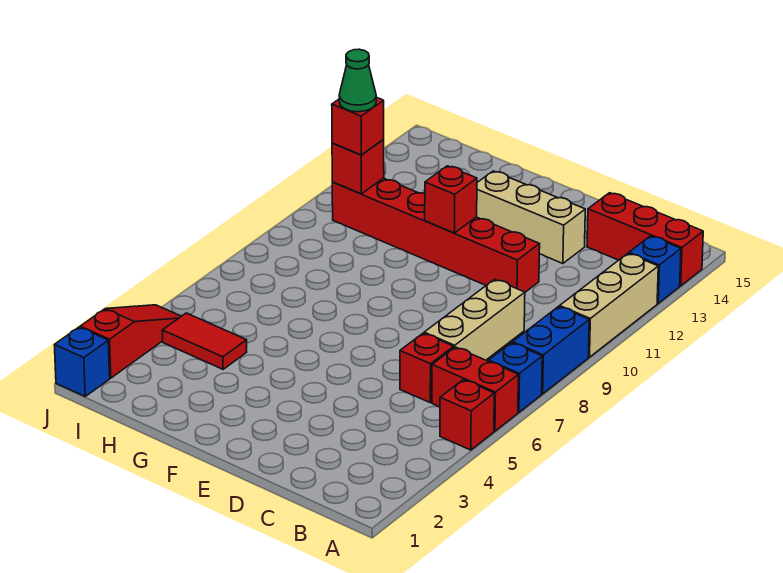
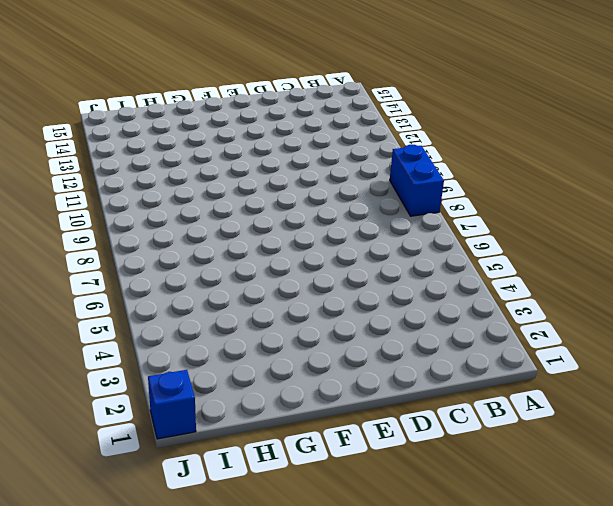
none -> red brick A5 level 1
none -> red brick A6:B6 level 1
none -> blue brick A7 level 1

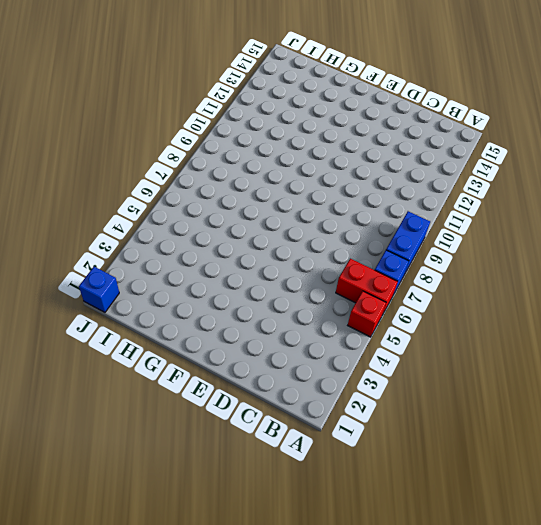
none -> tan brick A10:A12 level 1
none -> blue brick A13 level 1
none -> red brick A14:C14 level 1

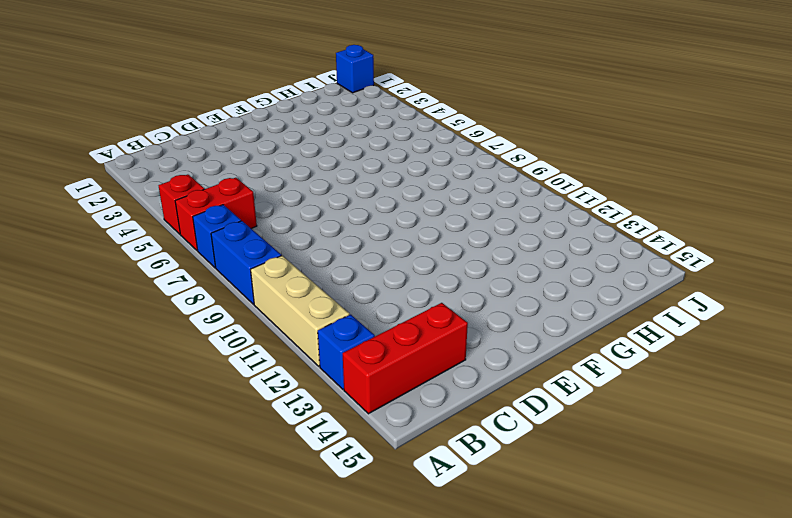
none -> red brick C6 level 1
none -> tan brick C7:C9 level 1
none -> red brick D11:I11 level 1

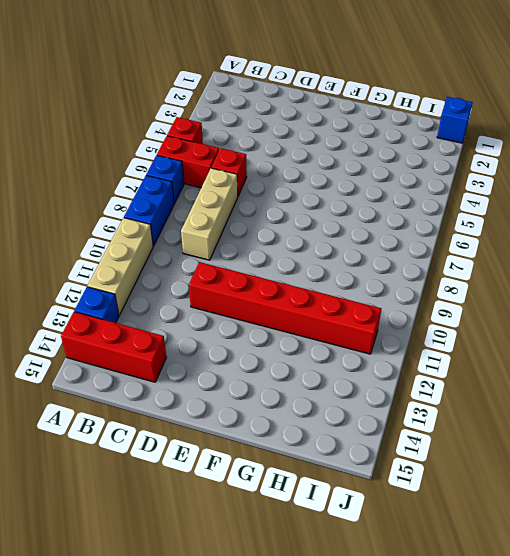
none -> tan brick D13:F13 level 1
none -> red tile H4:I4 level 1
none -> red slope J2:J4 level 1 top 2

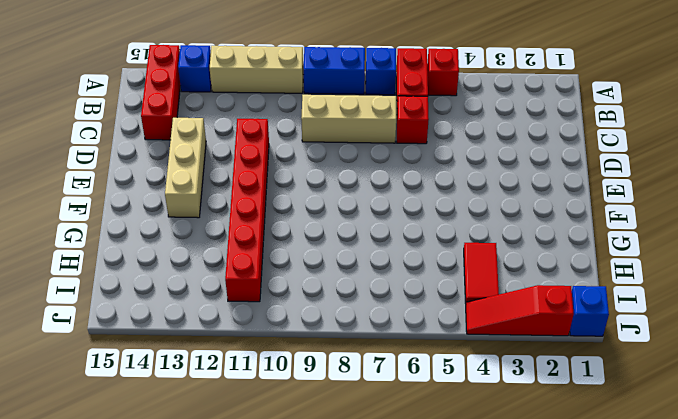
none -> red brick F11 level 2
none -> red brick I11 level 2
none -> red brick I11 level 3

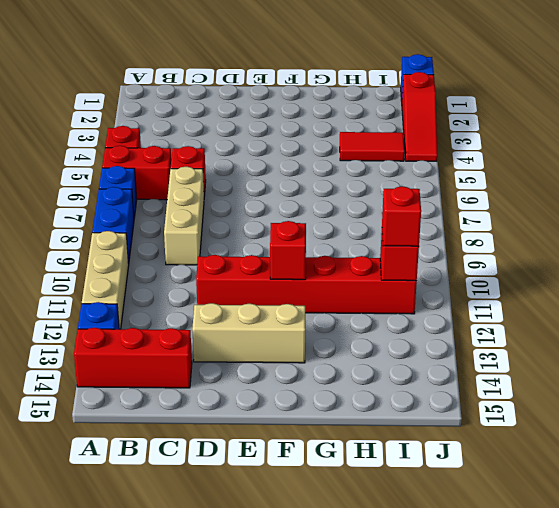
none -> green cone I11 level 4

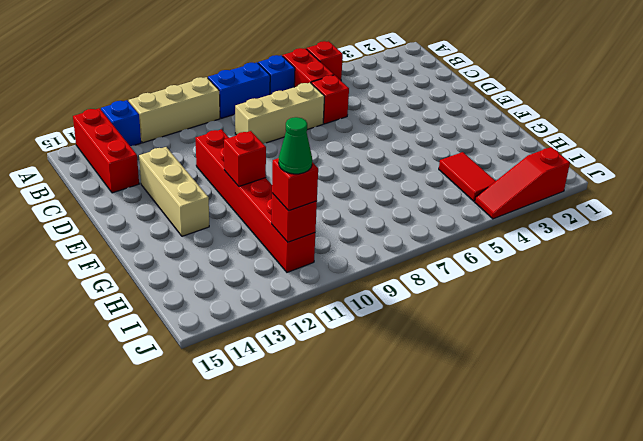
none -> blue brick J1 level 1

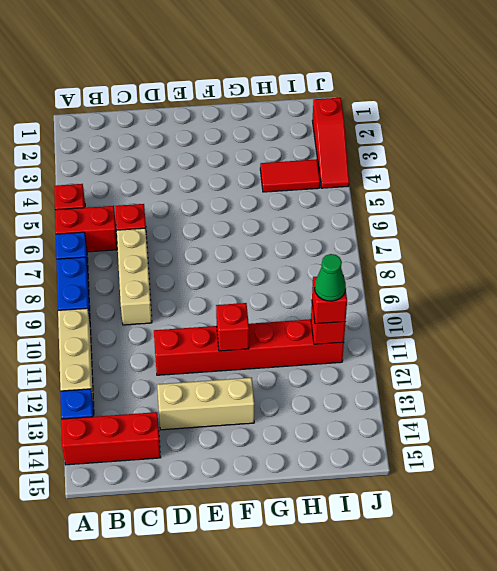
none -> blue brick J1 level 1

